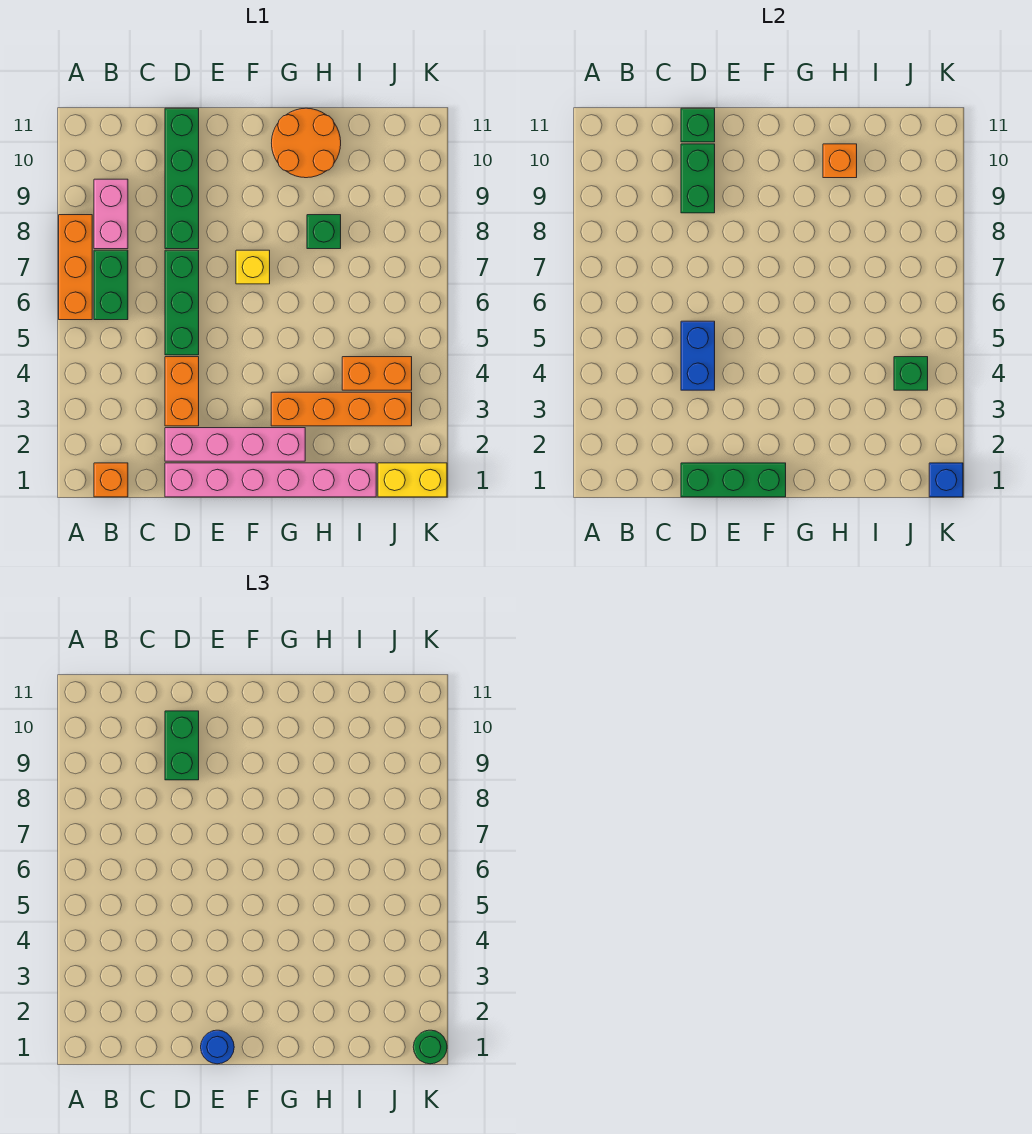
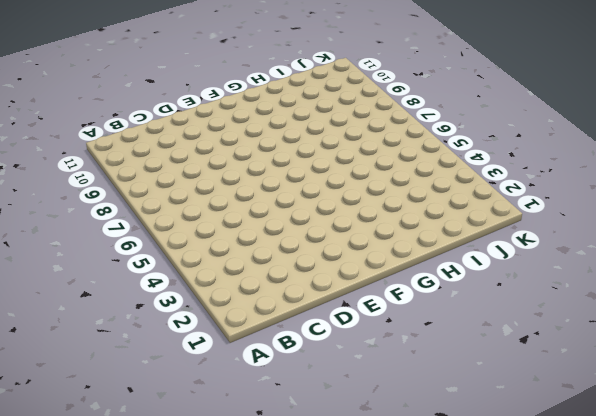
none -> orange brick A6:A8 level 1
none -> orange brick B1 level 1
none -> green brick B6:B7 level 1

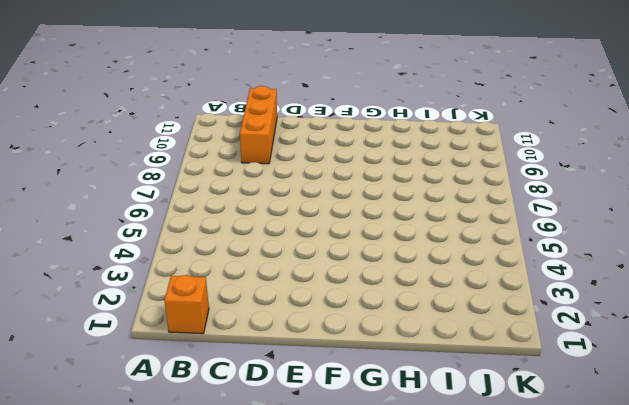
orange brick C9:C11 level 1 -> orange brick A6:A8 level 1
none -> green brick B6:B7 level 1
none -> pink brick B8:B9 level 1
none -> pink brick D1:I1 level 1

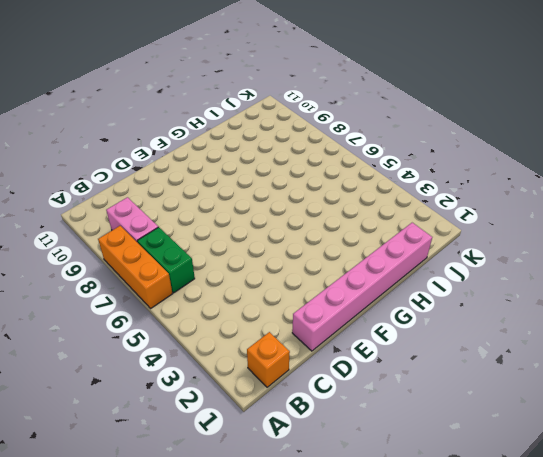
none -> pink brick D2:G2 level 1
none -> orange brick D3:D4 level 1
none -> green brick D5:D7 level 1

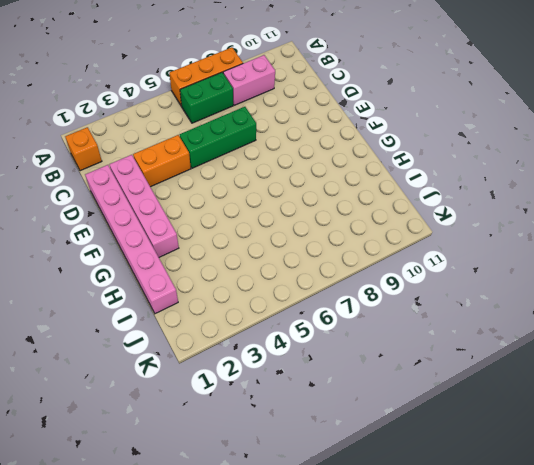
none -> green brick D8:D11 level 1
none -> yellow brick F7 level 1
none -> orange brick G3:J3 level 1

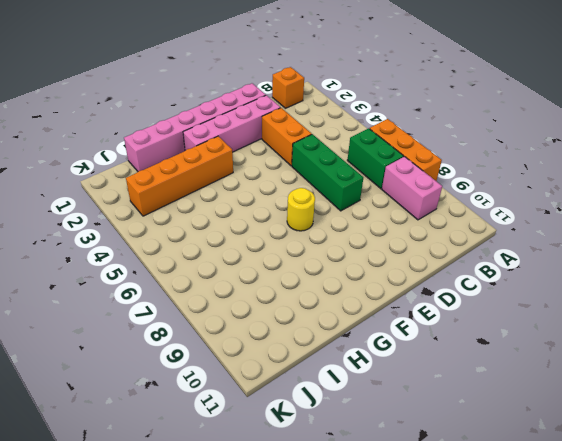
yellow round brick F7 level 1 -> yellow brick F7 level 1
none -> green brick D8:D11 level 1
none -> orange round brick G10:H11 level 1
none -> green brick H8 level 1

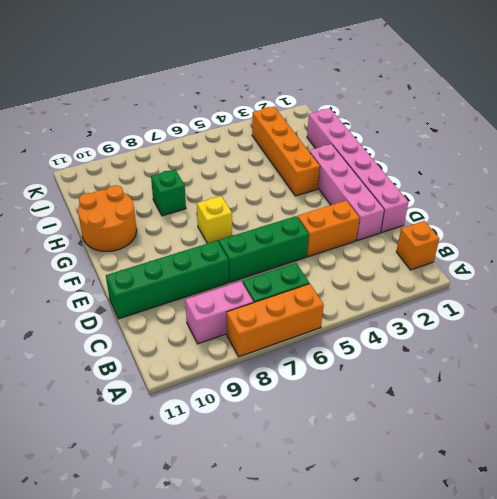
none -> orange brick I4:J4 level 1
none -> yellow brick J1:K1 level 1
none -> green brick D1:F1 level 2

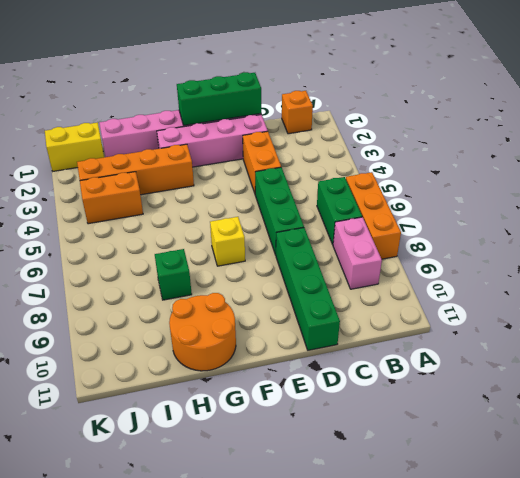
none -> blue brick D4:D5 level 2
none -> green brick D9:D10 level 2
none -> green brick D11 level 2

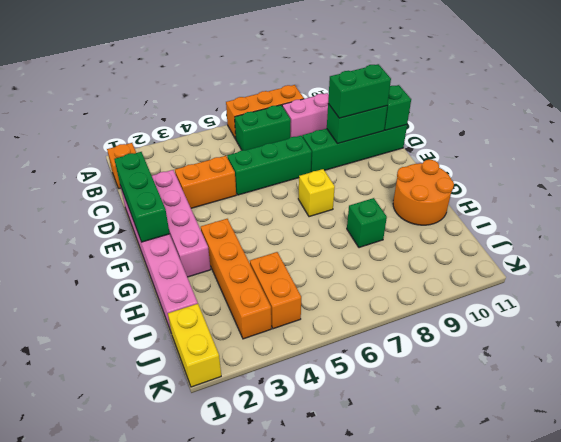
none -> blue brick D4:D5 level 2
none -> orange brick H10 level 2
none -> green brick J4 level 2

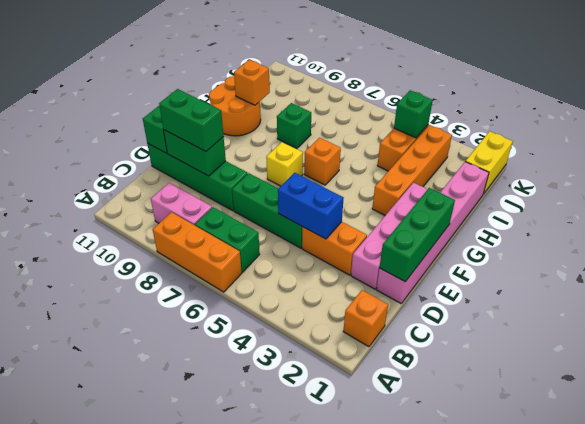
orange brick G6 level 1 -> none
none -> blue brick K1 level 2
none -> blue round brick E1 level 3
none -> green round brick K1 level 3

